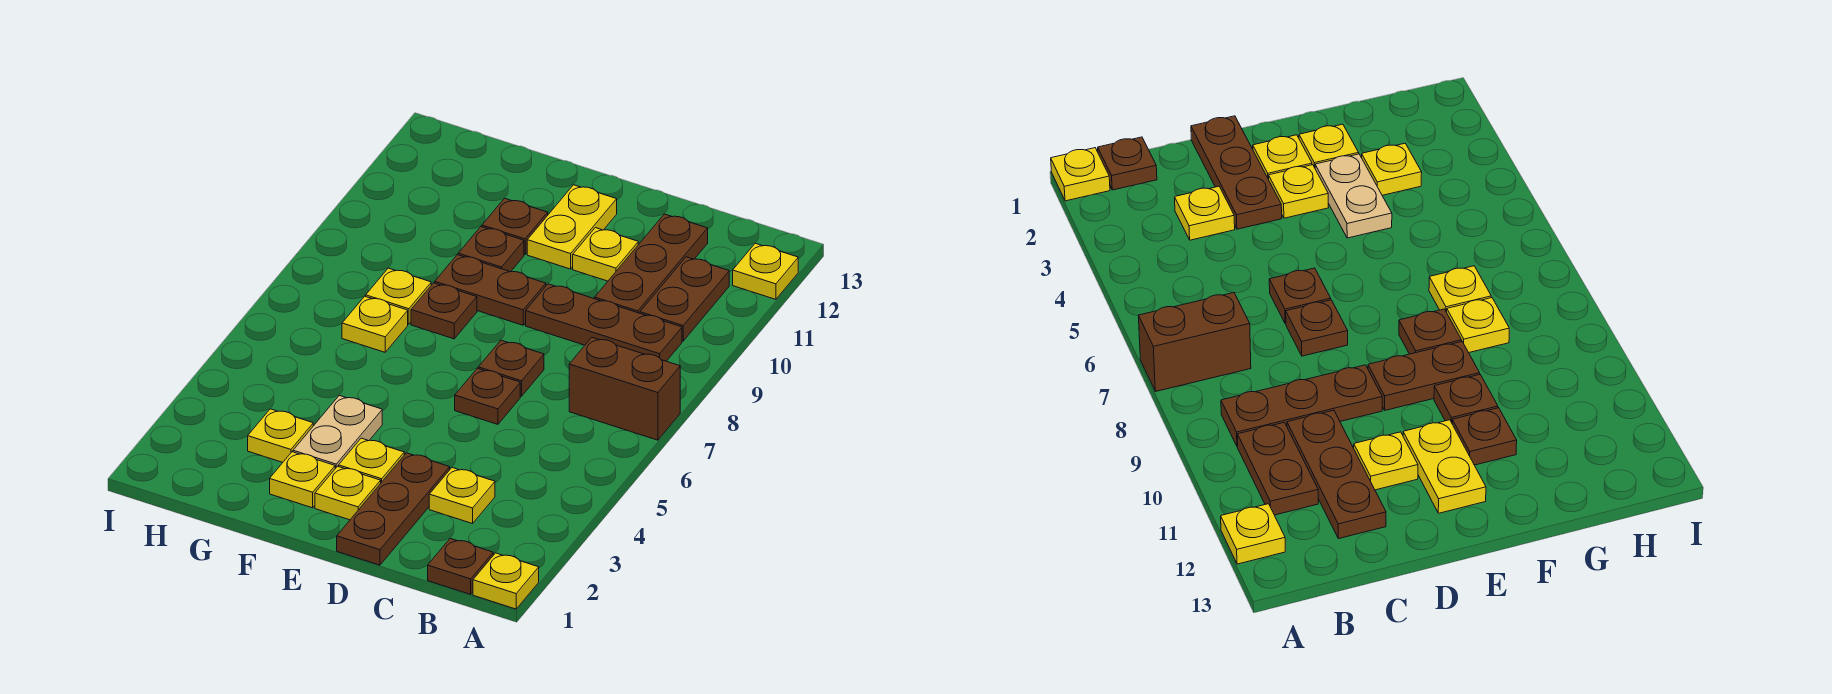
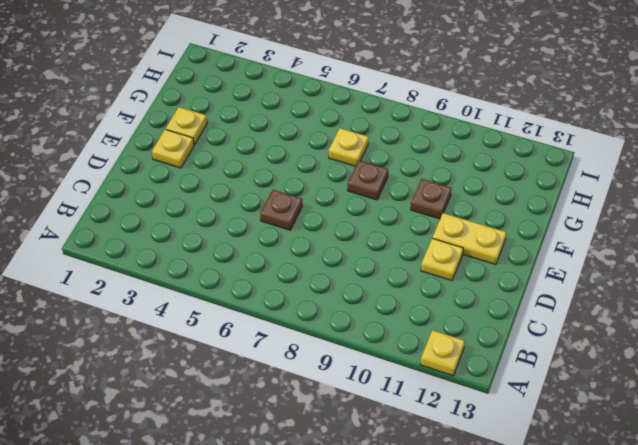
none -> yellow plate A1 level 1
none -> brown brick A7:B7 level 1
none -> brown plate B1 level 1

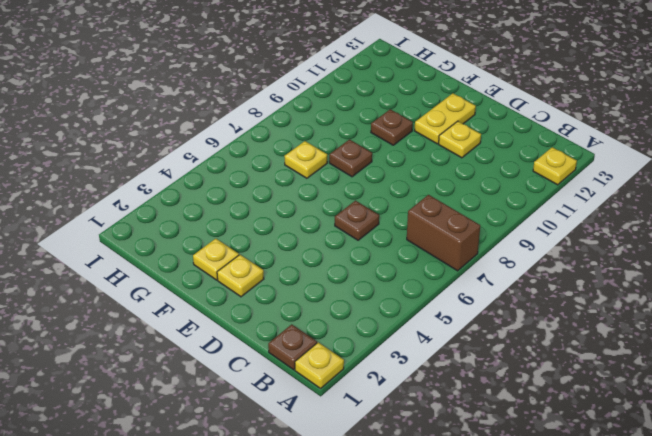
none -> brown plate B9:D9 level 1
none -> brown plate B10:B11 level 1
none -> yellow plate C3 level 1

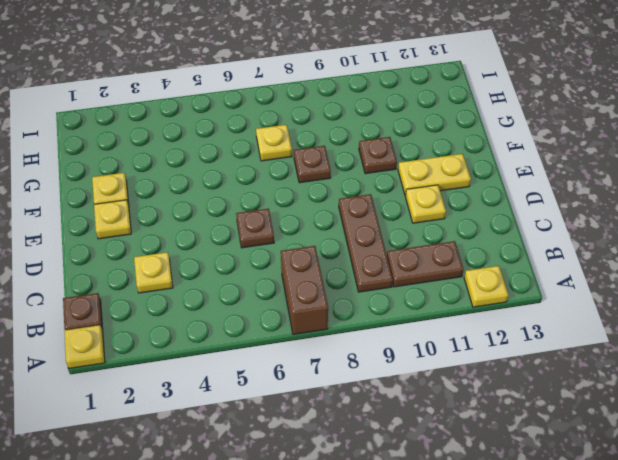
none -> brown plate C10:C12 level 1
none -> brown plate D1:D3 level 1
none -> brown plate D7 level 1

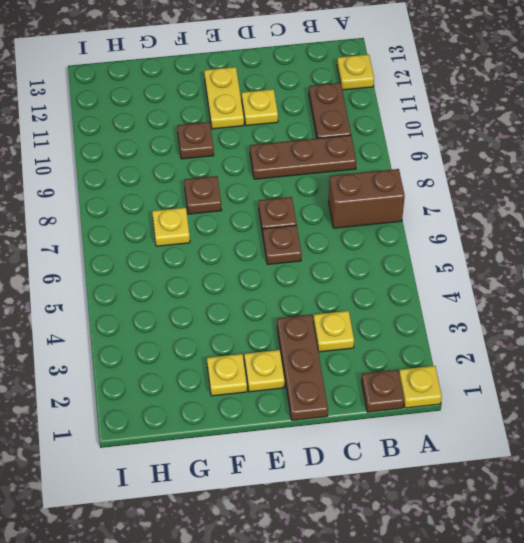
none -> brown plate C10:C12 level 1
none -> yellow plate E3 level 1
none -> brown plate E9:F9 level 1

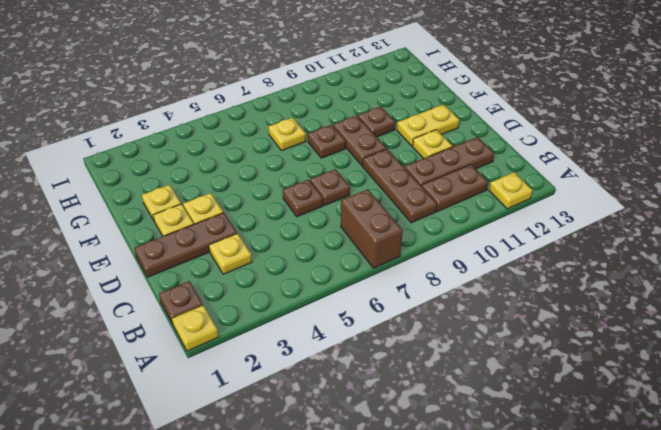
none -> tan plate F3:F4 level 1
none -> brown plate F11 level 1
none -> yellow plate G3 level 1

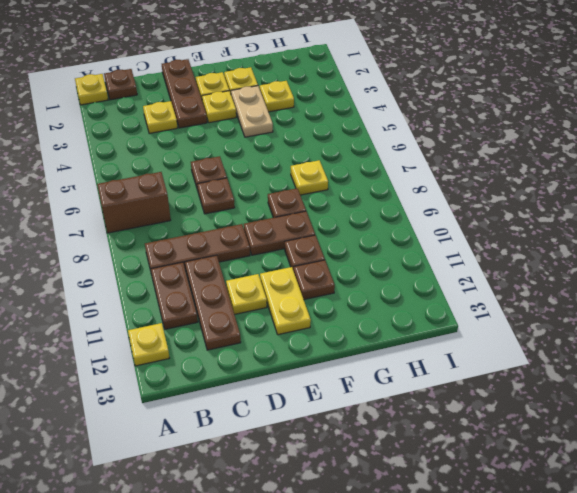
none -> yellow plate G8 level 1

